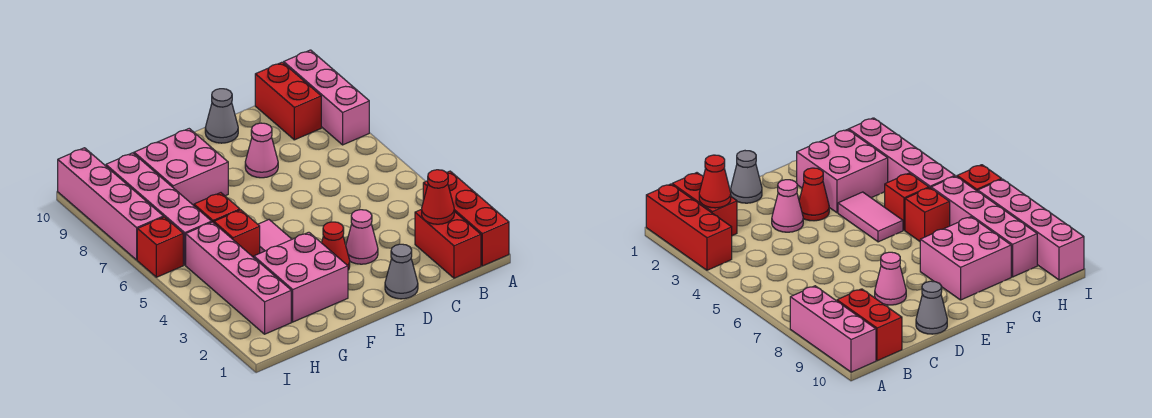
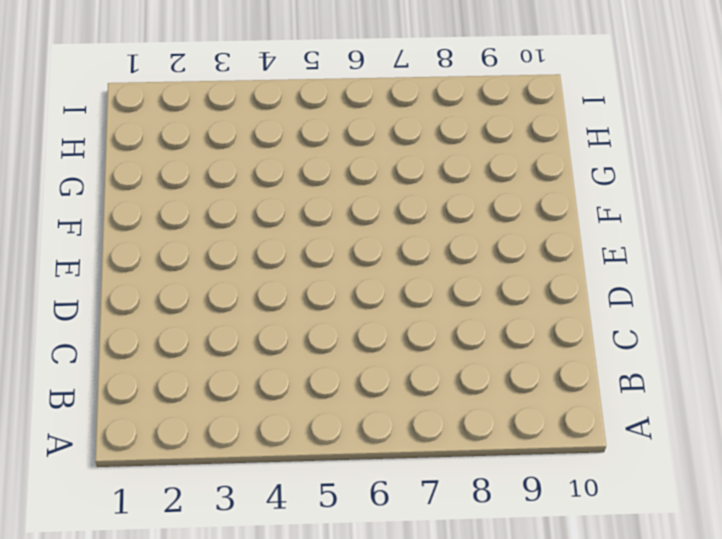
none -> red brick A1:A3 level 1
none -> pink brick A8:A10 level 1
none -> red brick B1:B2 level 1

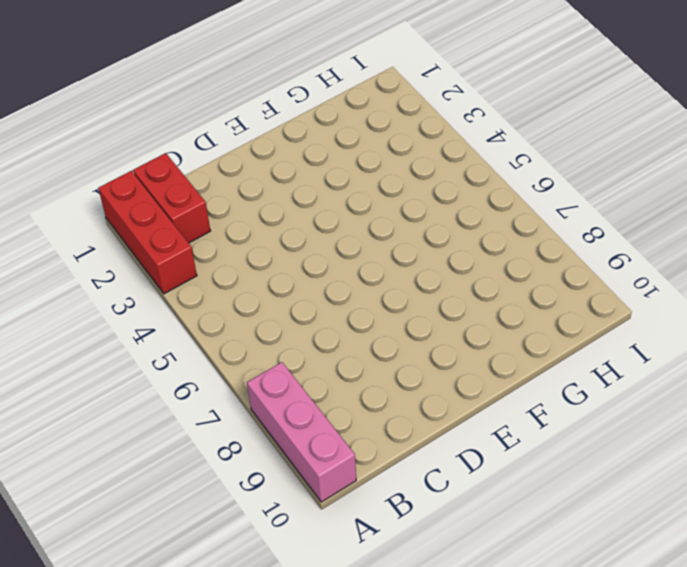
none -> red brick B9:B10 level 1
none -> grey cone D1 level 1
none -> pink cone D3 level 1

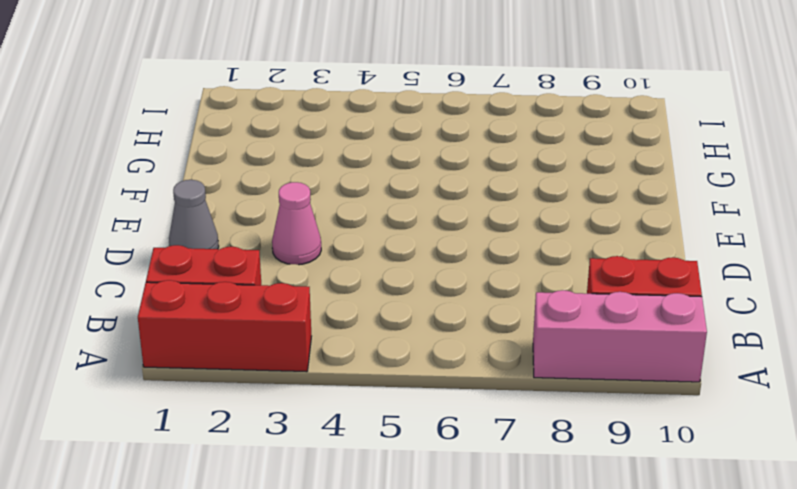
none -> pink cone D8 level 1
none -> grey cone D10 level 1
none -> red cone E3 level 1

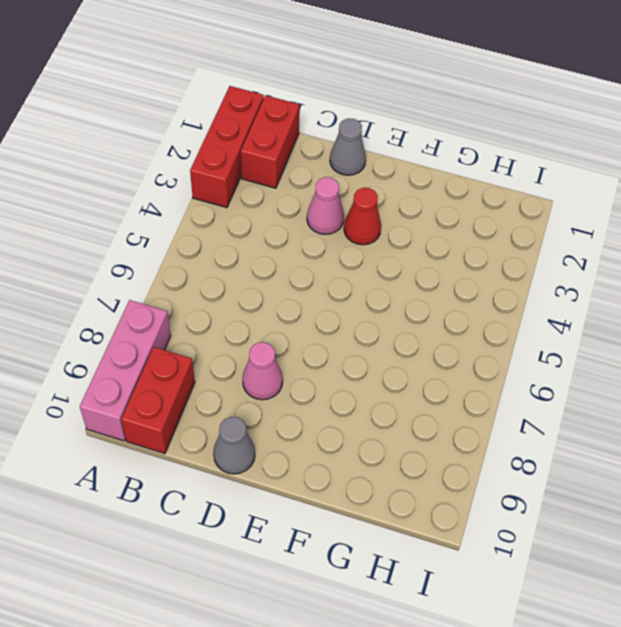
none -> pink brick F2:G3 level 1
none -> pink tile F4:F5 level 1
none -> pink brick F8:G9 level 1

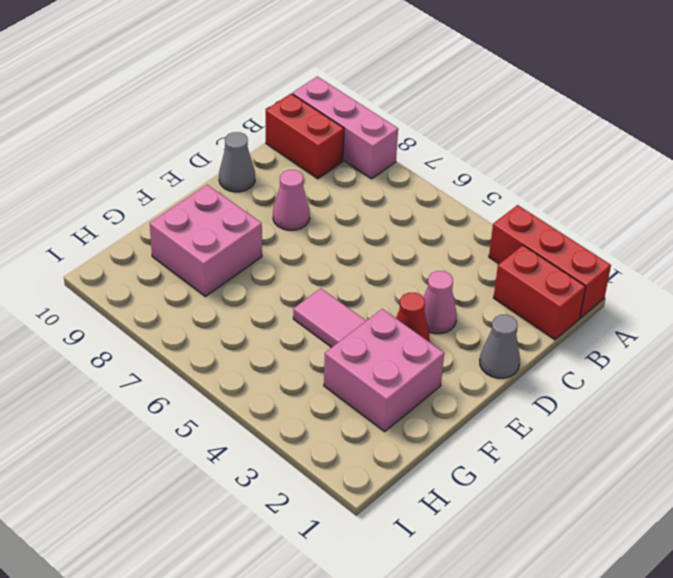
none -> red brick G5 level 1
none -> red brick G6 level 1
none -> pink brick H2:H5 level 1

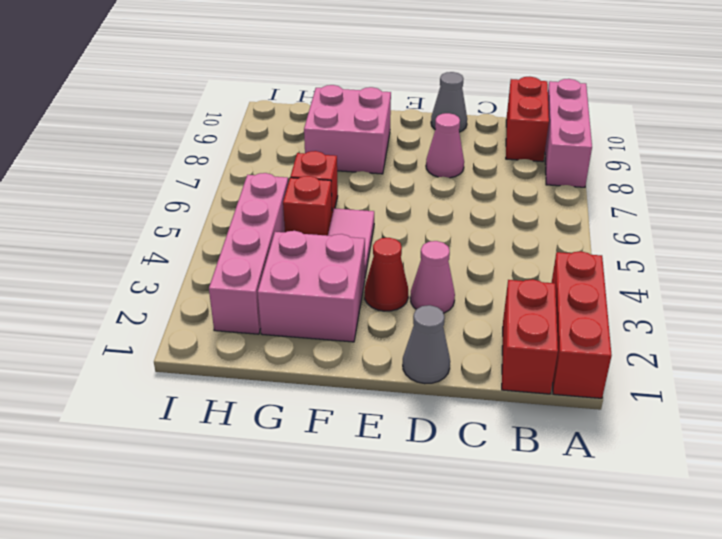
none -> pink brick H6:H9 level 1
none -> red brick I6 level 1
none -> pink brick I7:I10 level 1

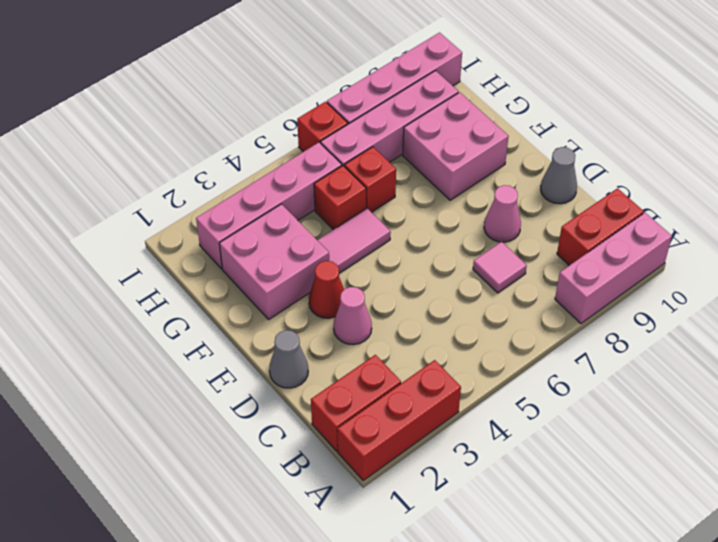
pink tile C7 level 1 -> none
none -> red cone B2 level 2

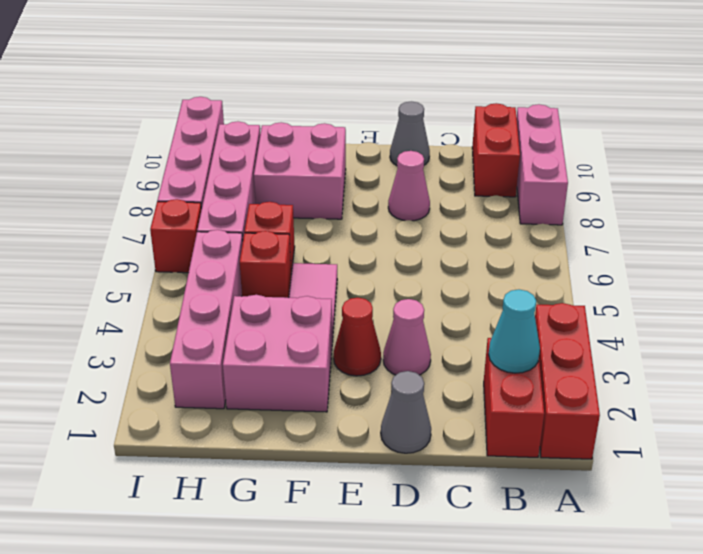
cyan cone B2 level 2 -> red cone B2 level 2

